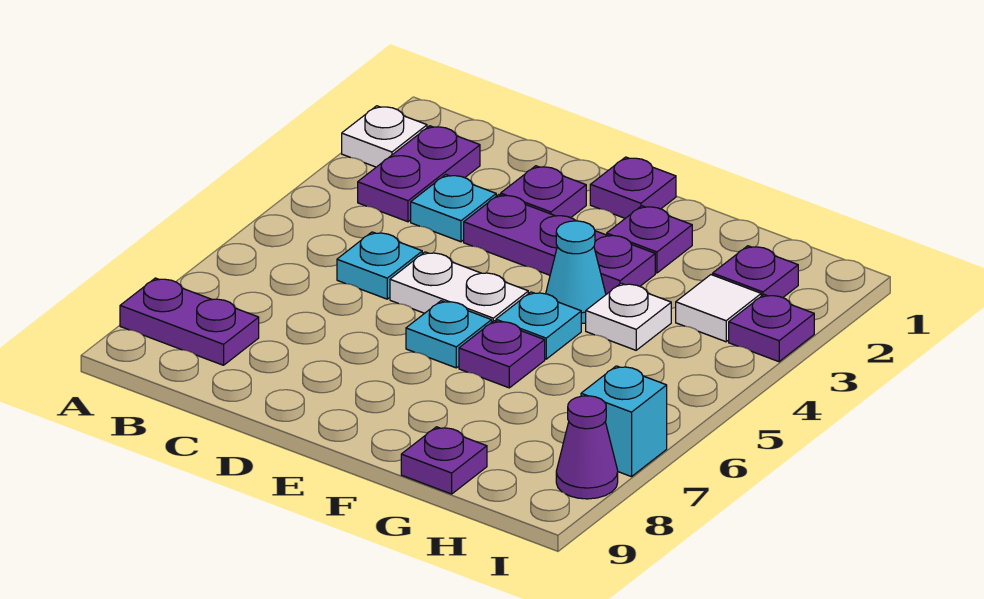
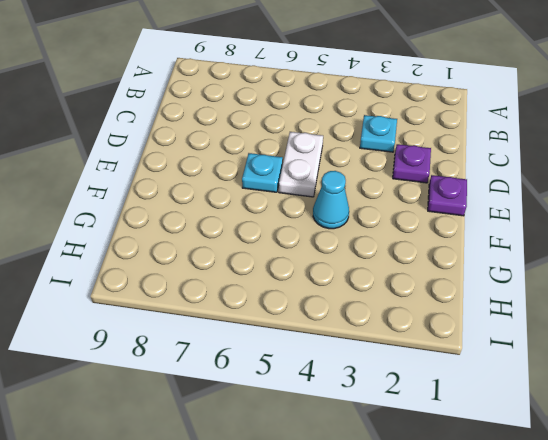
none -> white plate A2 level 1
none -> purple plate A8:B8 level 1
none -> purple plate B2:B3 level 1

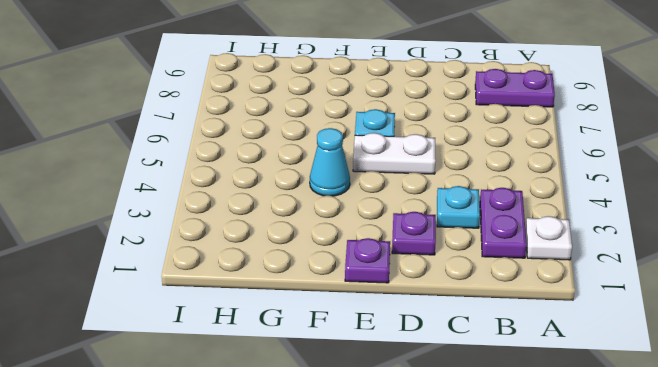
none -> cyan plate C5 level 1
none -> purple plate D3:F3 level 1
none -> purple plate F2 level 1

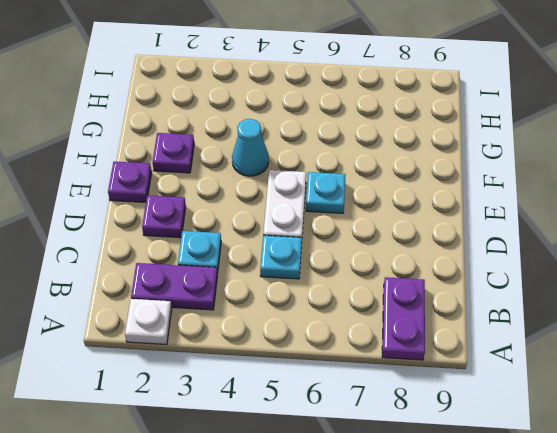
none -> purple plate D3:F3 level 1
none -> cyan plate F5 level 1
none -> purple plate F6 level 1

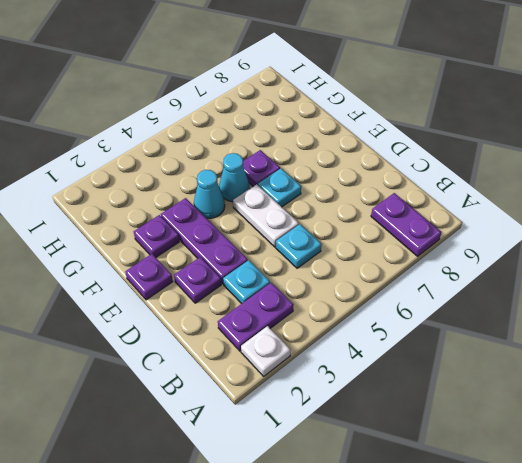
cyan cone F5 level 1 -> cyan plate F5 level 1
none -> white plate G4 level 1
none -> purple plate G9 level 1
none -> purple plate H2 level 1

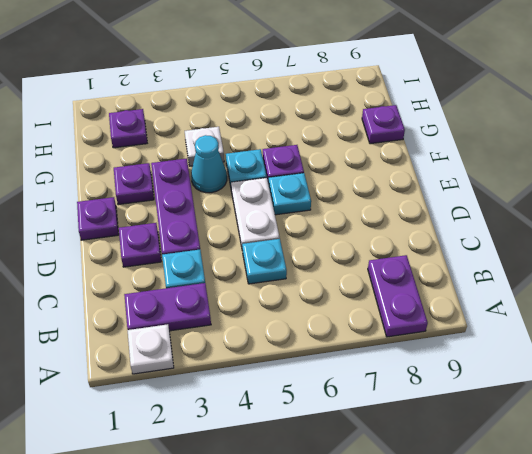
none -> white tile H3 level 1
none -> purple plate I3 level 1
none -> cyan brick I7 level 1

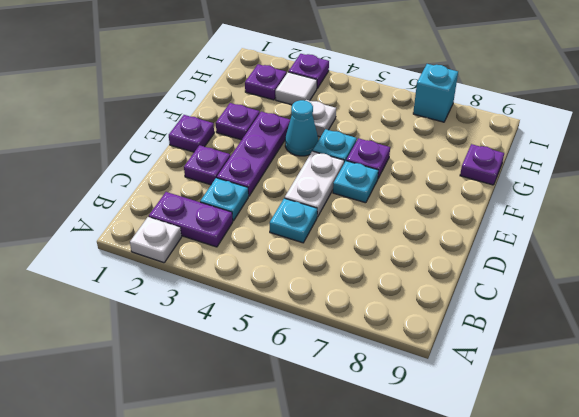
none -> purple plate A8:B8 level 1
none -> purple cone I8 level 1

